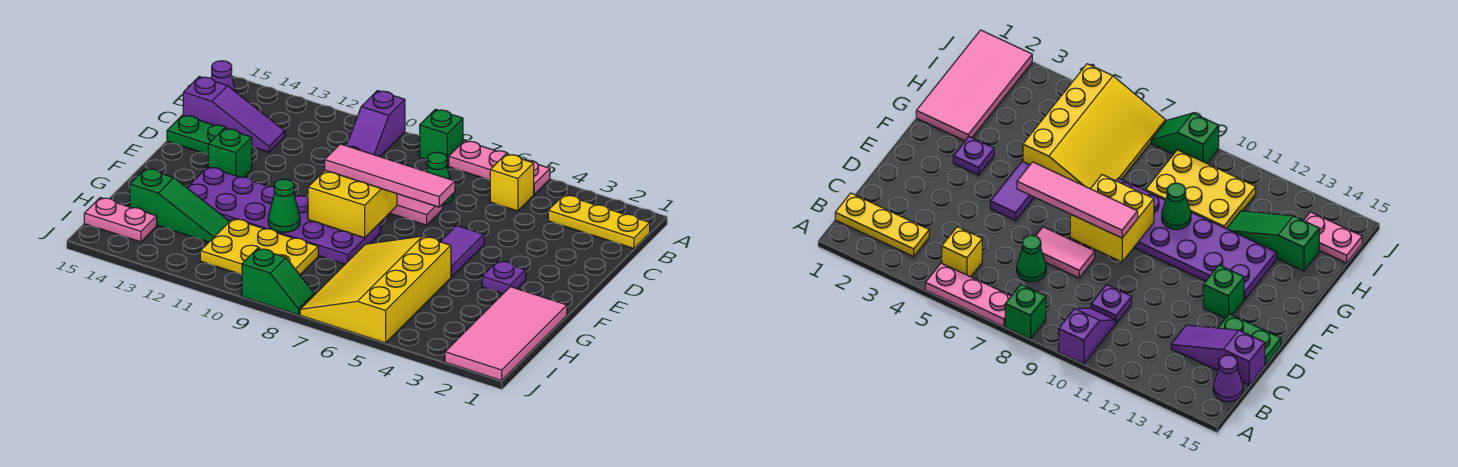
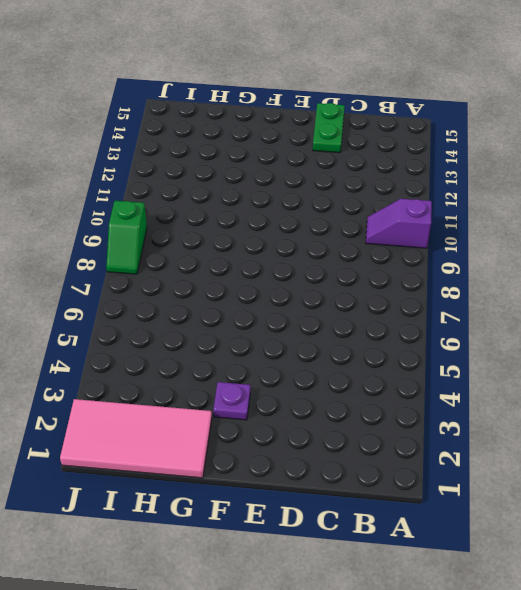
none -> pink plate A5:A7 level 1
none -> green brick A8 level 1
none -> yellow plate B1:B3 level 1

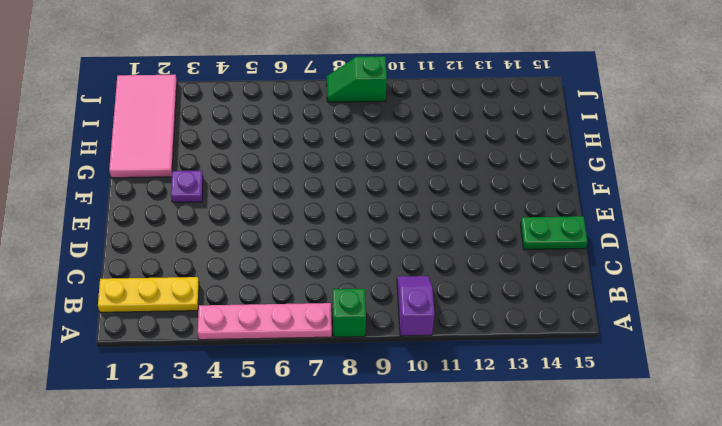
pink plate A4:A7 level 1 -> pink plate A5:A7 level 1
none -> yellow brick B5 level 1
none -> purple cone B15 level 1
none -> green cone C7 level 1

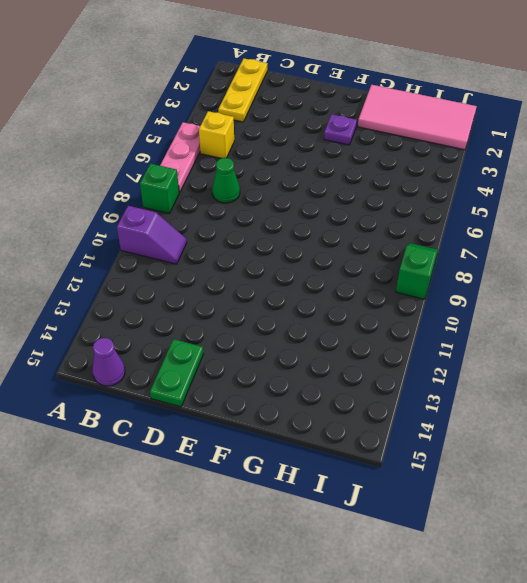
none -> purple plate C10 level 1
none -> purple slope C13:C15 level 1 top 15
none -> pink tile D7:D8 level 1

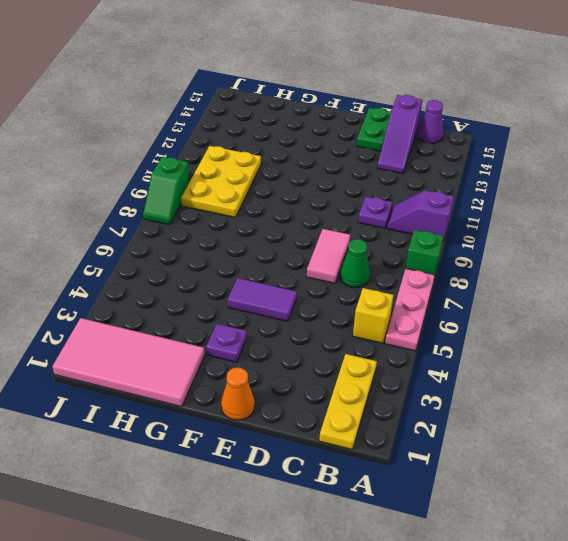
orange cone E1 level 1 -> none
none -> green brick E13 level 1
none -> purple plate F8:G13 level 1
none -> yellow slope G5:J7 level 1 top 5

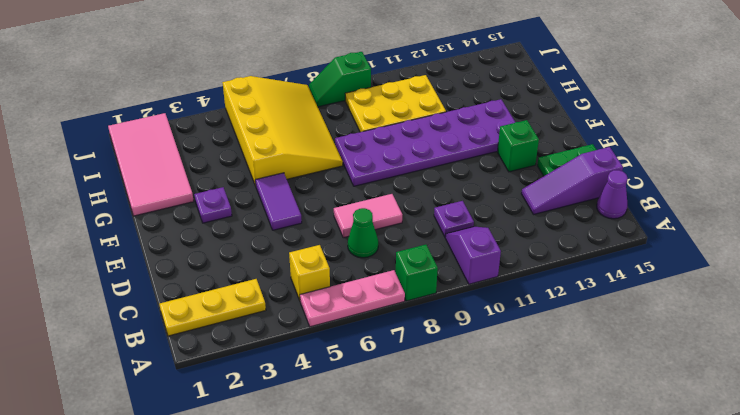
none -> green slope H12:H14 level 1 top 14
none -> pink plate I14:I15 level 1
none -> yellow brick E8:F9 level 2

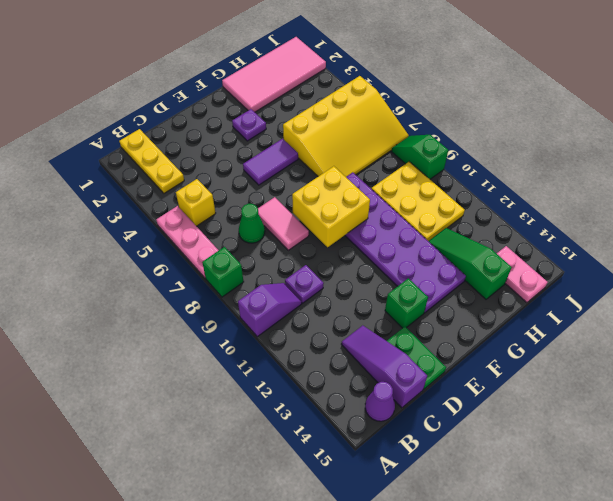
none -> green cone G10 level 2
none -> pink tile E6:E9 level 3

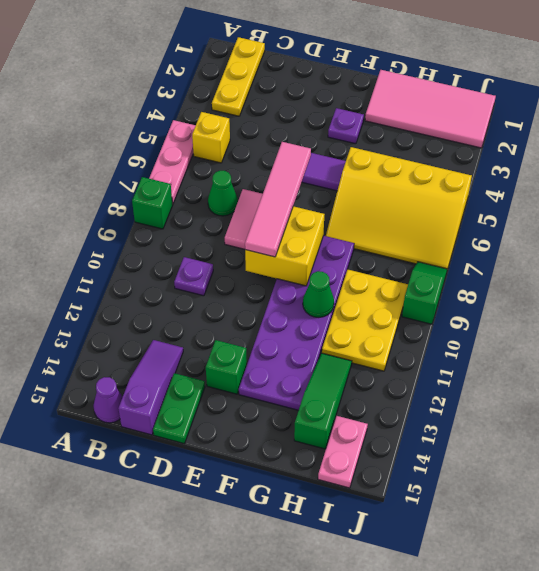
none -> purple slope A10:B10 level 1 top A

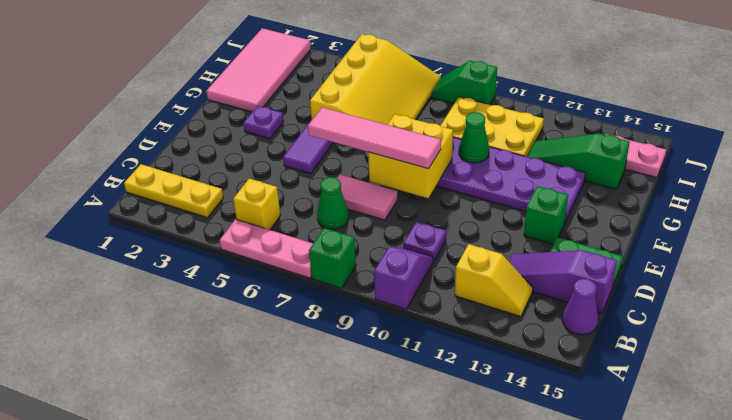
yellow slope B12:B13 level 1 top 12 -> none

